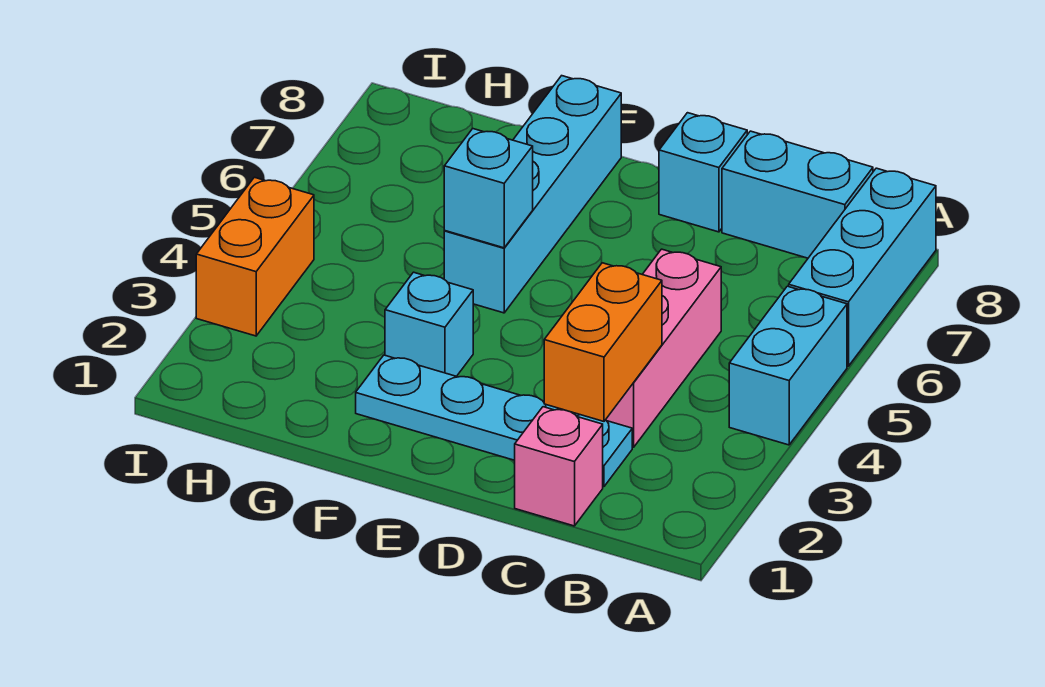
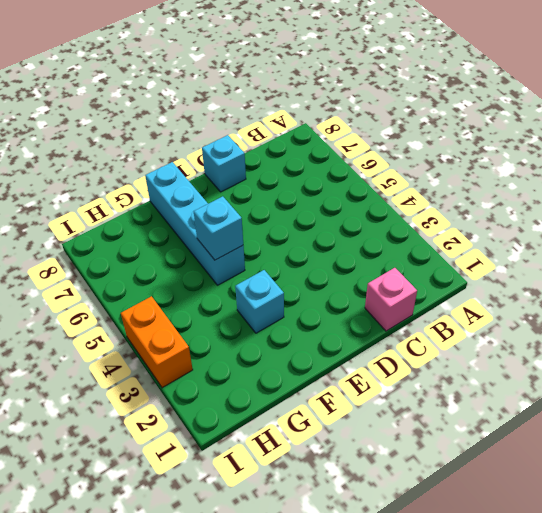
none -> cyan brick A4:A5 level 1
none -> cyan brick A6:A8 level 1
none -> cyan brick B8:C8 level 1

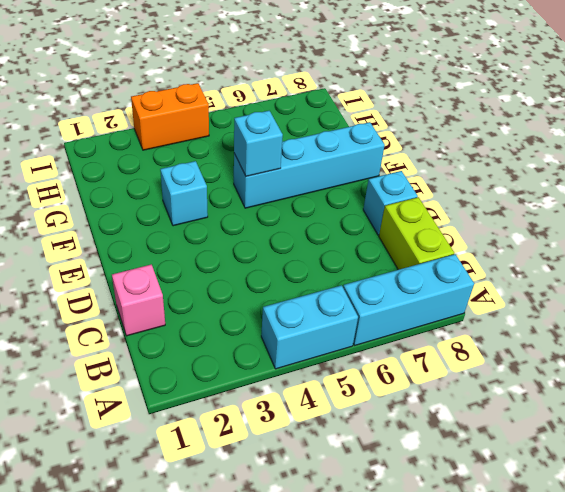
lime brick B8:C8 level 1 -> cyan brick B8:C8 level 1
none -> cyan plate C2:F2 level 1
none -> pink brick C3:C5 level 1
none -> orange brick C2:C3 level 2

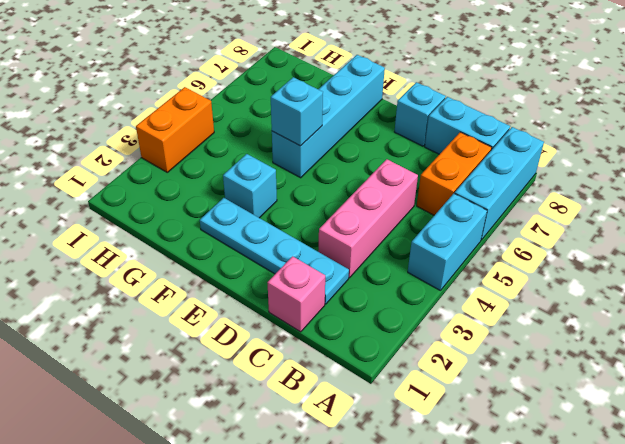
orange brick B6:B7 level 1 -> orange brick C2:C3 level 2

